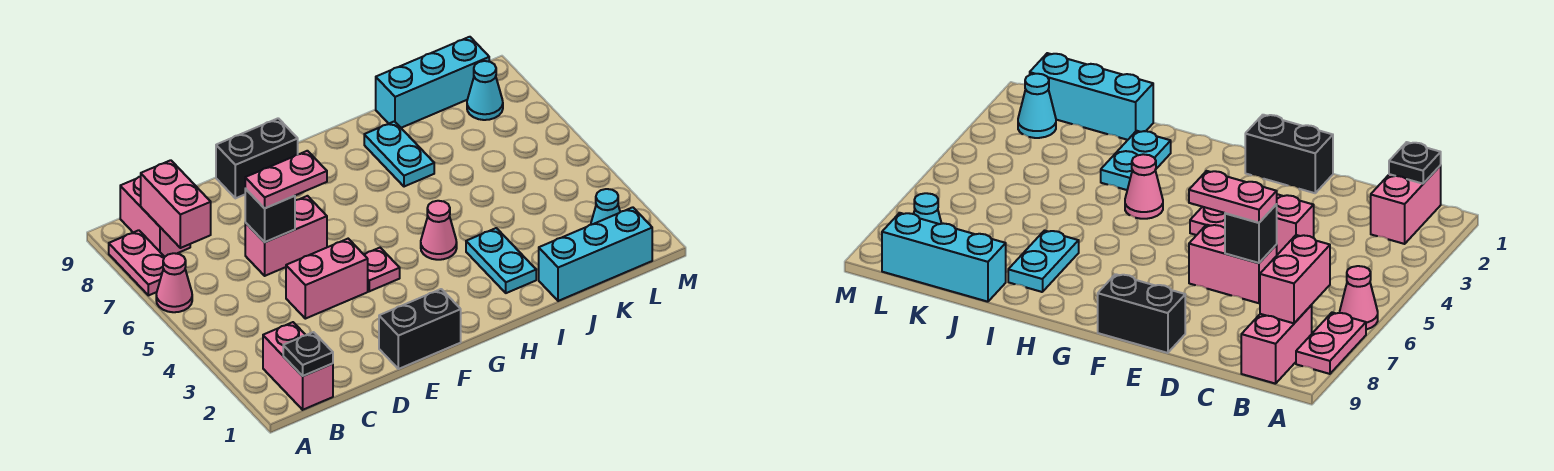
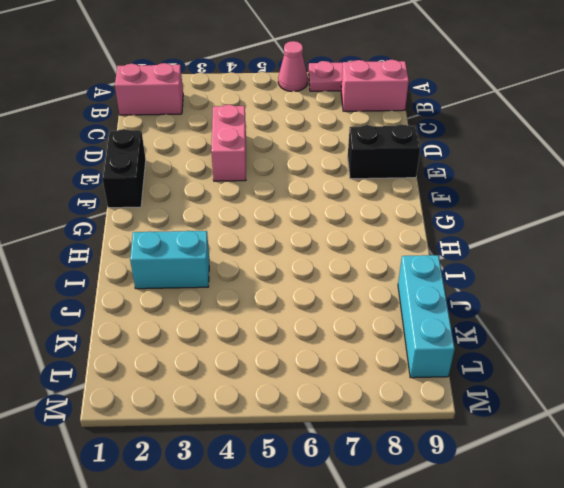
black brick E8:E9 level 1 -> black brick E9:F9 level 1
cyan brick I2:I3 level 1 -> cyan plate I2:I3 level 1
none -> pink brick D6:E6 level 1
none -> pink plate F4 level 1
none -> pink cone H4 level 1

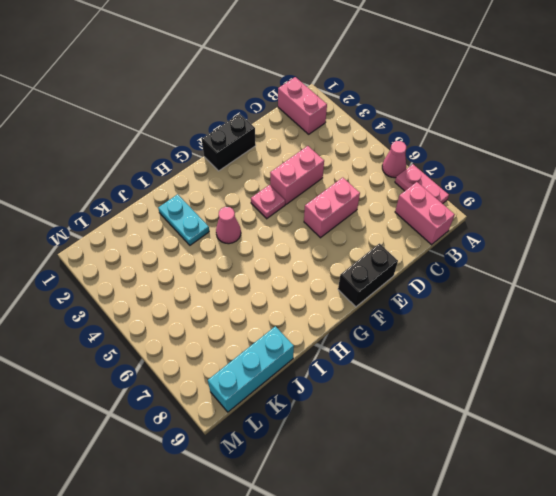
none -> cyan plate I7:I8 level 1
none -> cyan brick J1:L1 level 1
none -> cyan cone L2 level 1

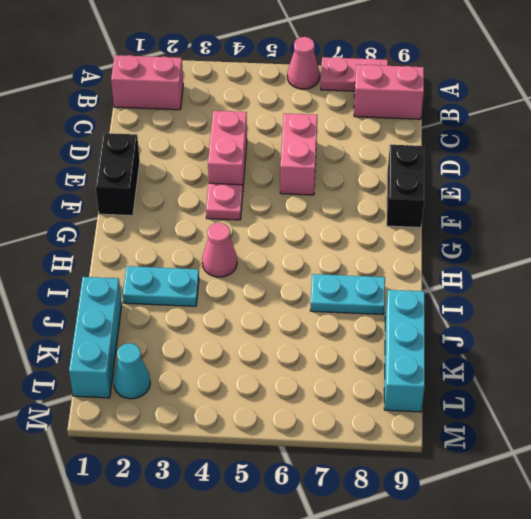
none -> cyan cone L8 level 1
none -> black plate B1 level 2
none -> pink brick B7:B8 level 2

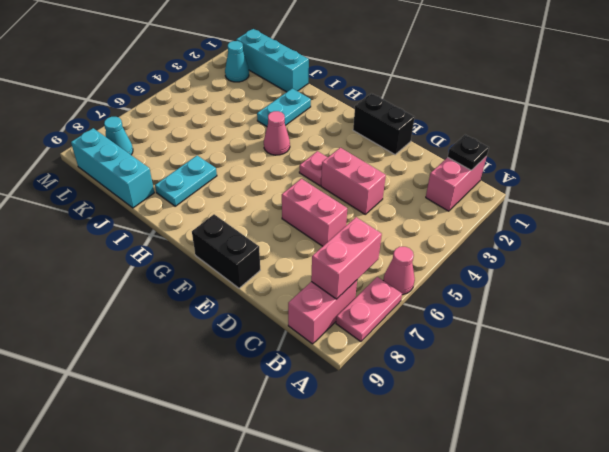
none -> black brick D6 level 2
none -> pink plate D6:E6 level 3

